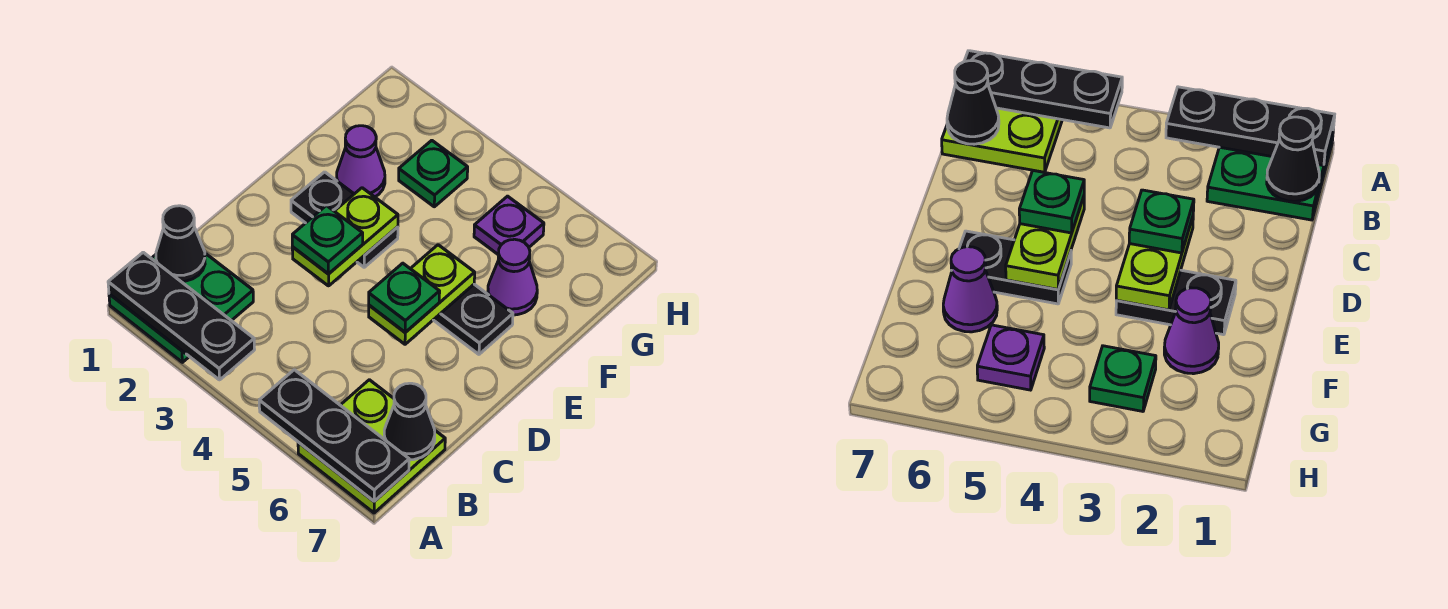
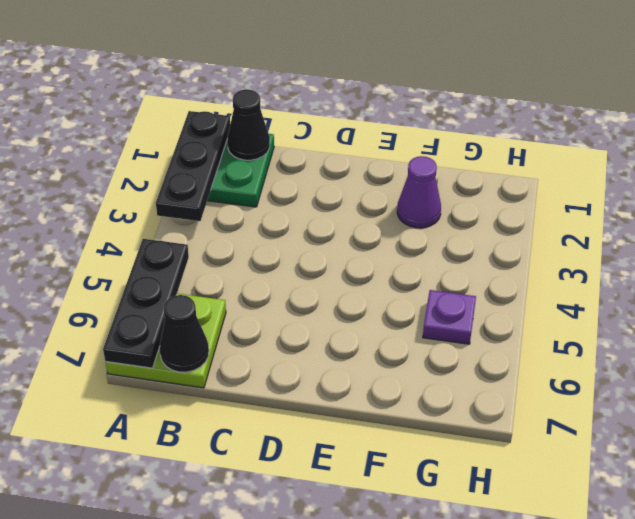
none -> black plate E2:E3 level 1
none -> black plate E5:E6 level 1
none -> purple cone F6 level 1

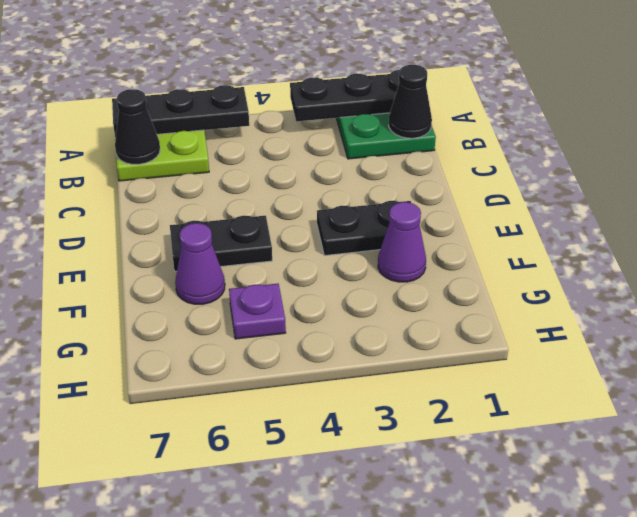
none -> green plate G3 level 1
none -> lime plate D3:E3 level 2
none -> lime plate D5:E5 level 2

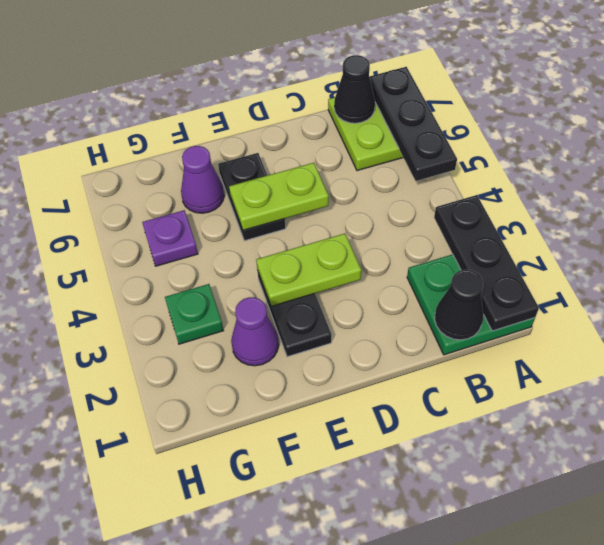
none -> green plate D3 level 3
none -> green plate D5 level 3

